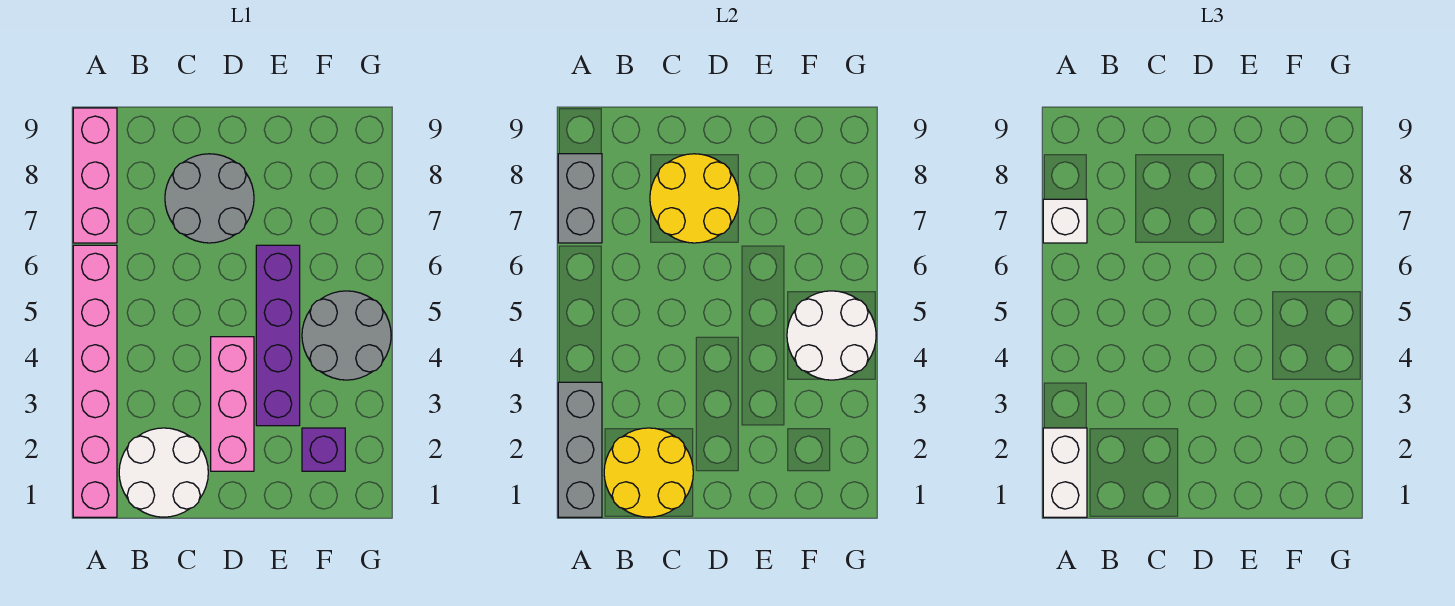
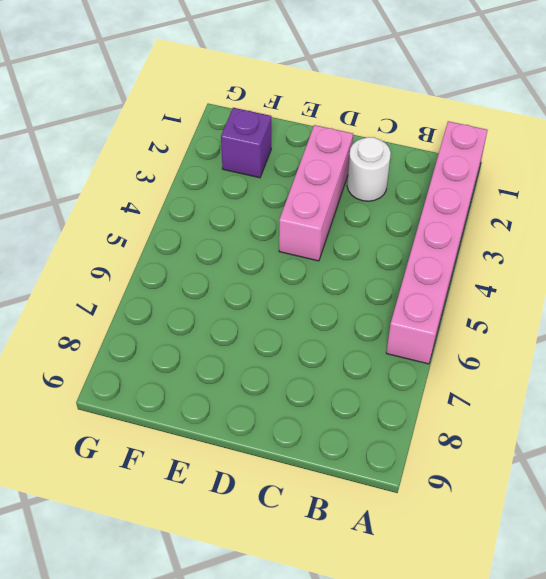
white round brick C2 level 1 -> white round brick B1:C2 level 1
none -> pink brick A7:A9 level 1
none -> grey round brick C7:D8 level 1
none -> purple brick E3:E6 level 1

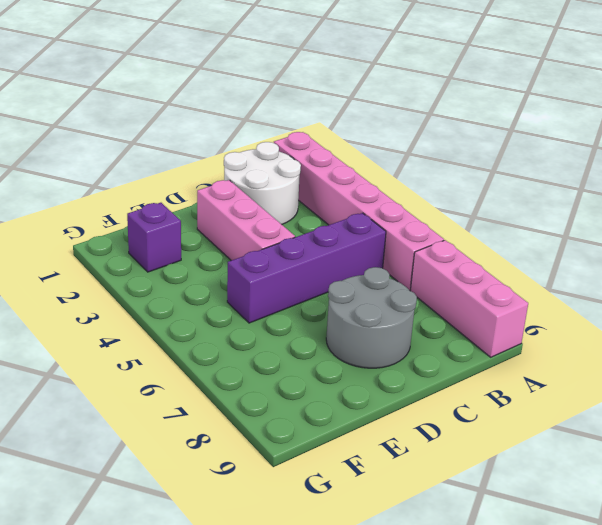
purple brick B5:E5 level 1 -> purple brick E3:E6 level 1
none -> grey round brick F4:G5 level 1
none -> grey brick A1:A3 level 2
none -> grey brick A7:A8 level 2

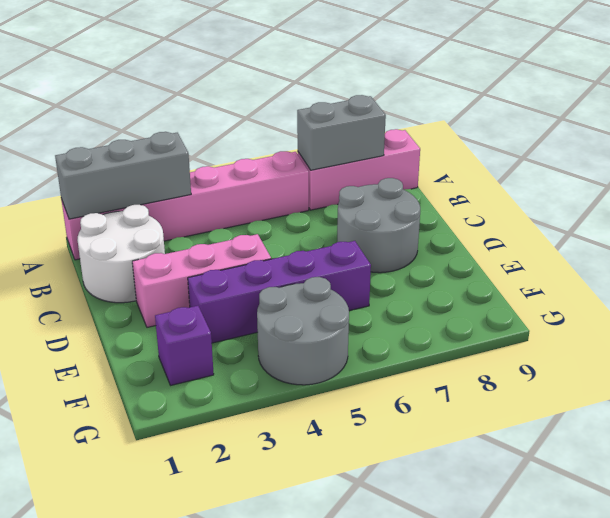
none -> yellow round brick B1:C2 level 2
none -> yellow round brick C7:D8 level 2
none -> white round brick F4:G5 level 2

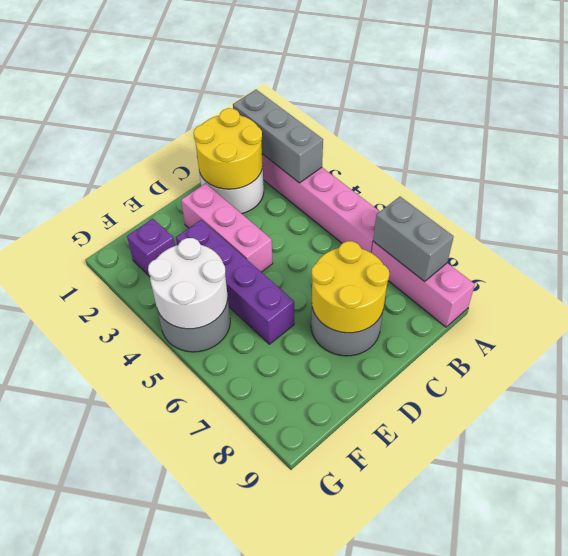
none -> white brick A1:A2 level 3
none -> white brick A7 level 3

